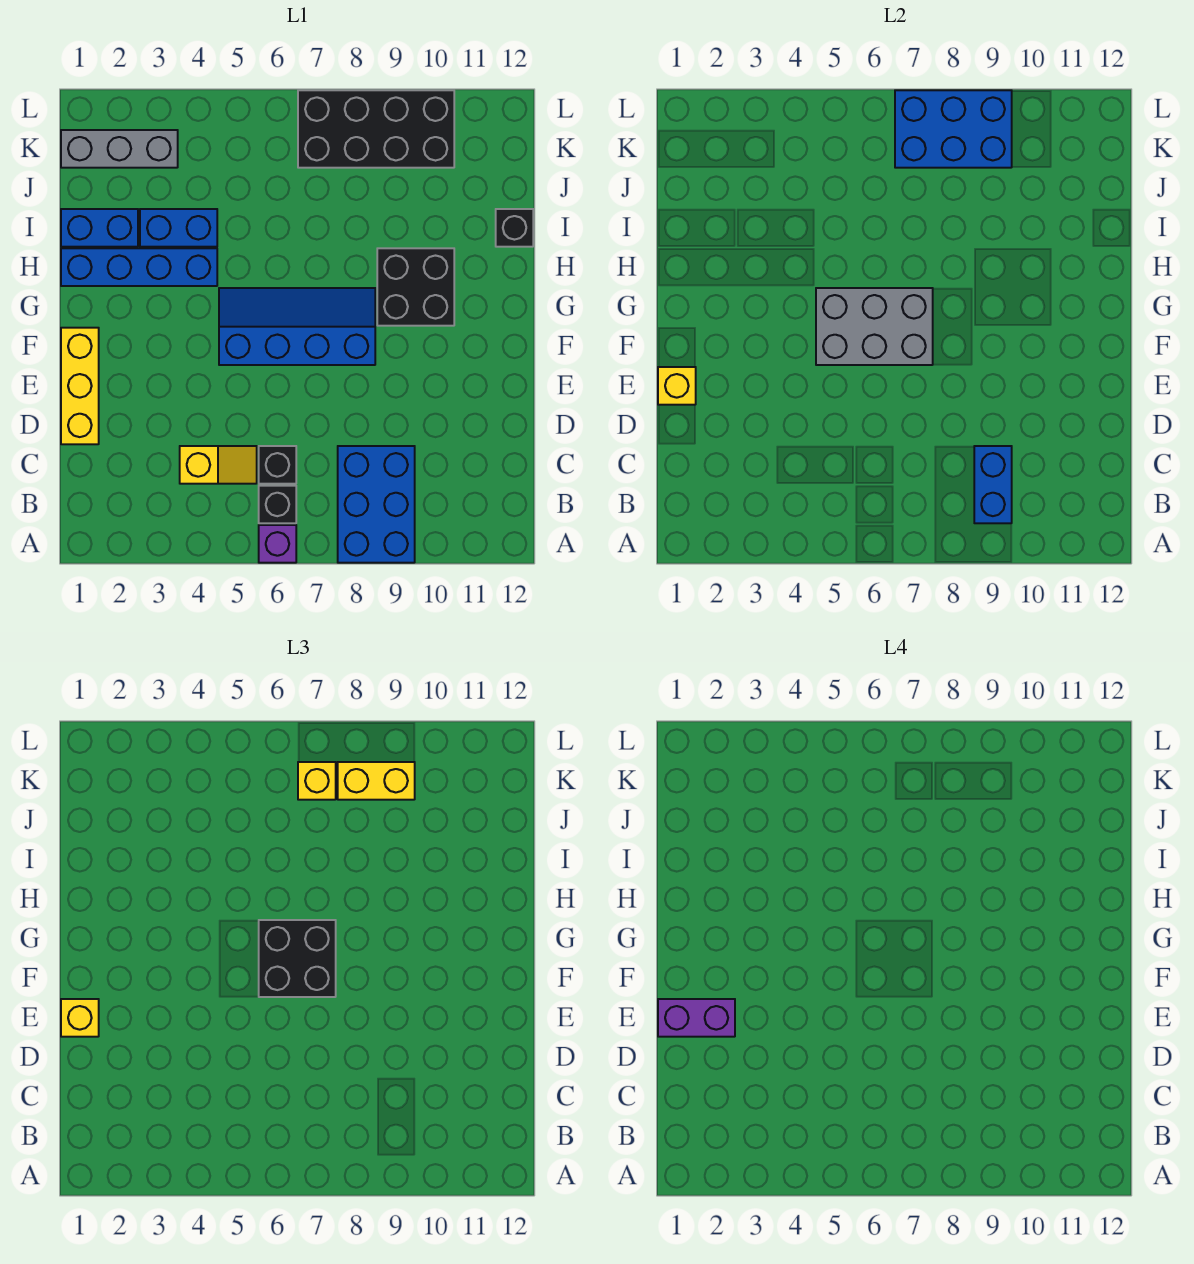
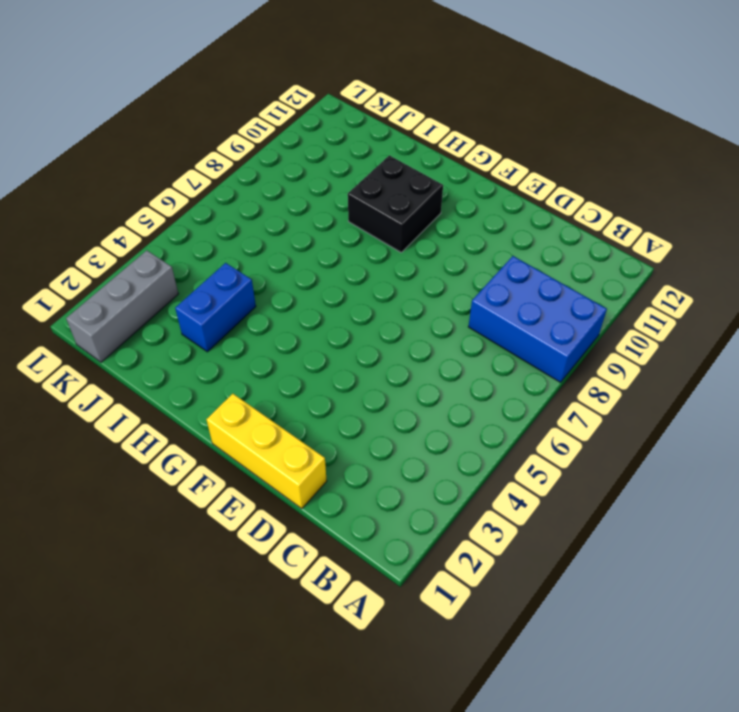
none -> purple brick A6 level 1
none -> black brick B6 level 1
none -> yellow slope C4:C5 level 1 top 4

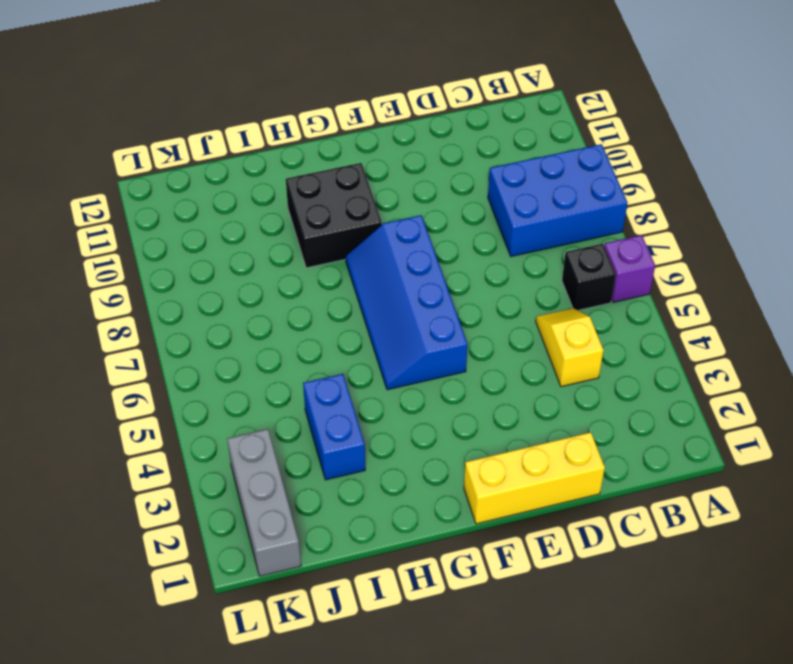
none -> black brick C6 level 1
none -> blue brick H1:H4 level 1
none -> blue brick I1:I2 level 1

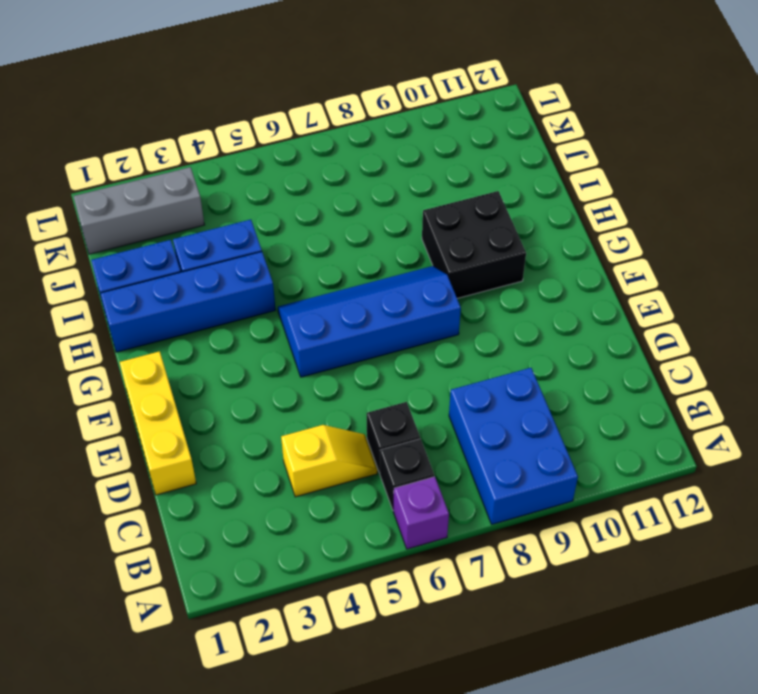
none -> black brick I12 level 1
none -> black brick K7:L10 level 1
none -> blue brick B9:C9 level 2

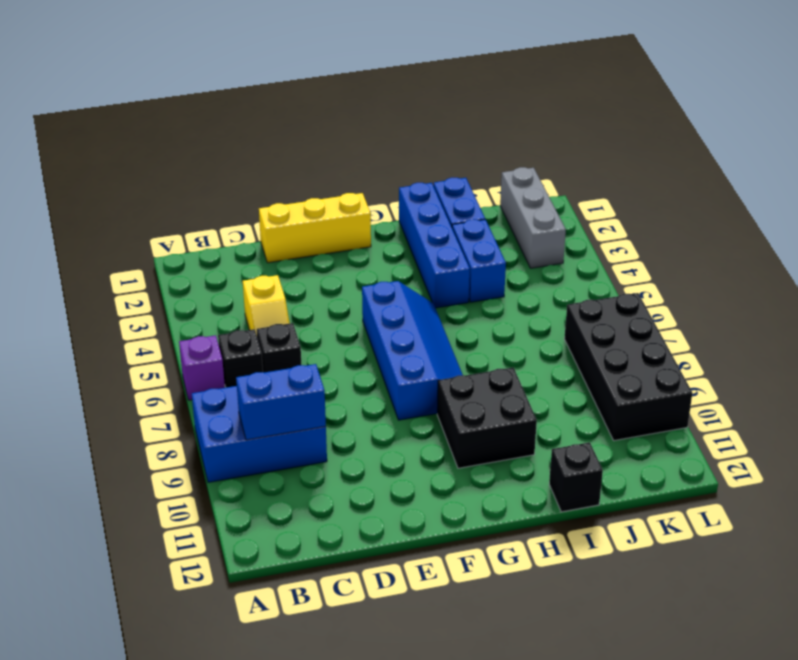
none -> yellow brick E1 level 2
none -> grey brick F5:G7 level 2
none -> blue brick K7:L9 level 2

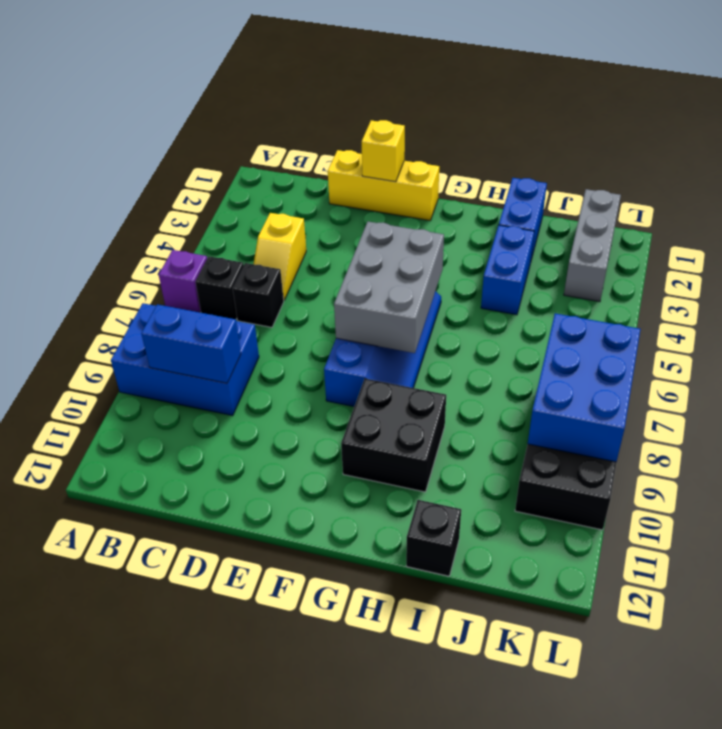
none -> blue brick H1:H4 level 1
none -> yellow brick E1 level 3
none -> black brick F6:G7 level 3

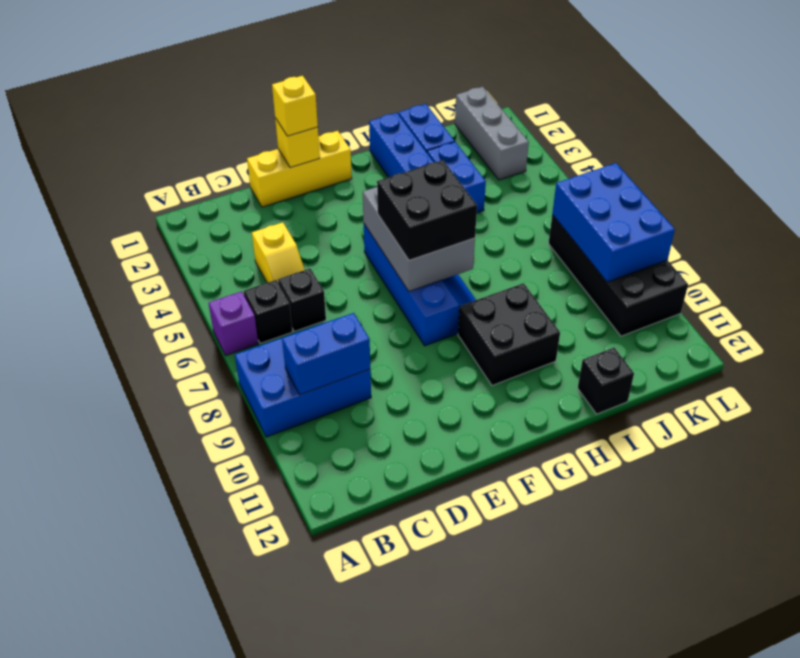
none -> yellow brick K7 level 3
none -> yellow brick K8:K9 level 3
none -> purple brick E1:E2 level 4

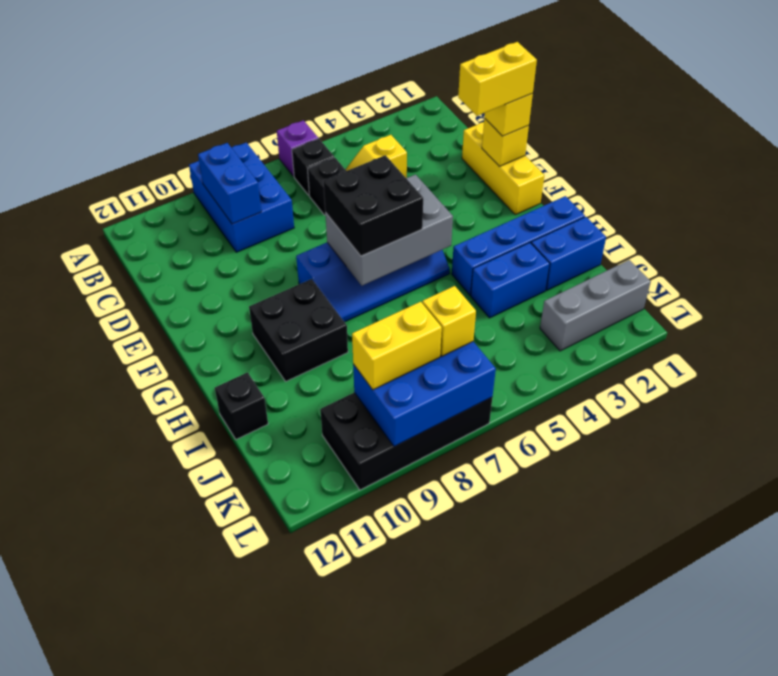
yellow brick E1:E2 level 4 -> purple brick E1:E2 level 4

